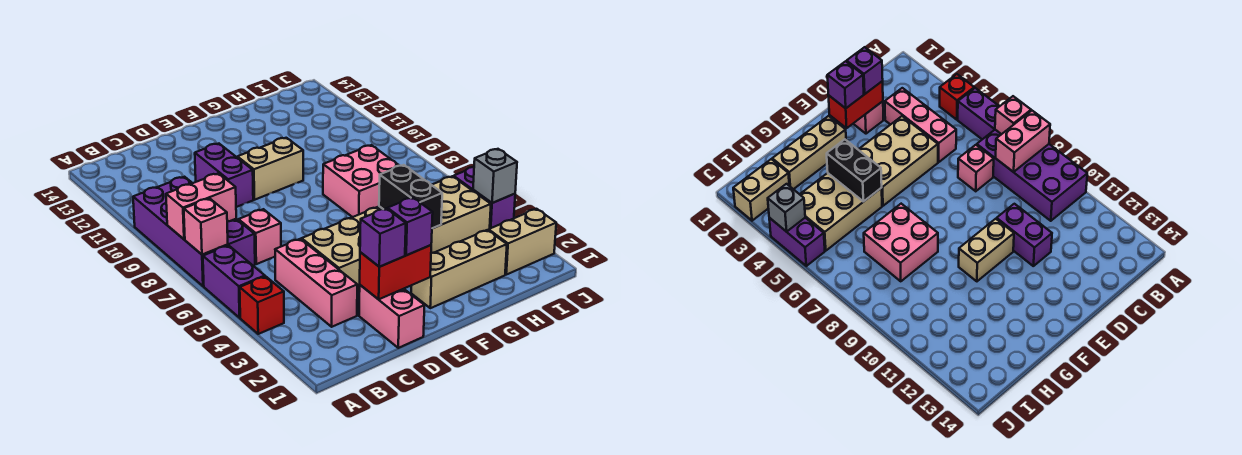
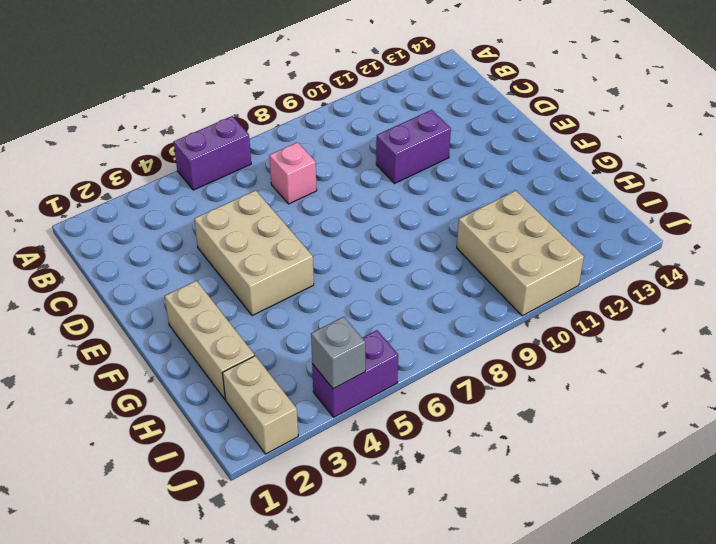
tan brick H10:J11 level 1 -> tan brick G4:I5 level 1
none -> red brick A4 level 1
none -> purple brick A7:B10 level 1
none -> pink brick C3:C5 level 1

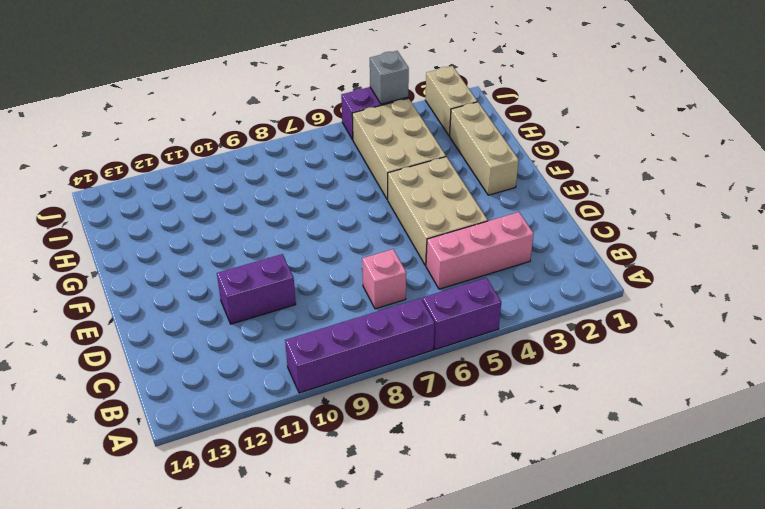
purple brick A7:A10 level 1 -> purple brick A7:B10 level 1
none -> red brick A4 level 1
none -> pink brick D1:D2 level 1
none -> tan brick E10:F10 level 1

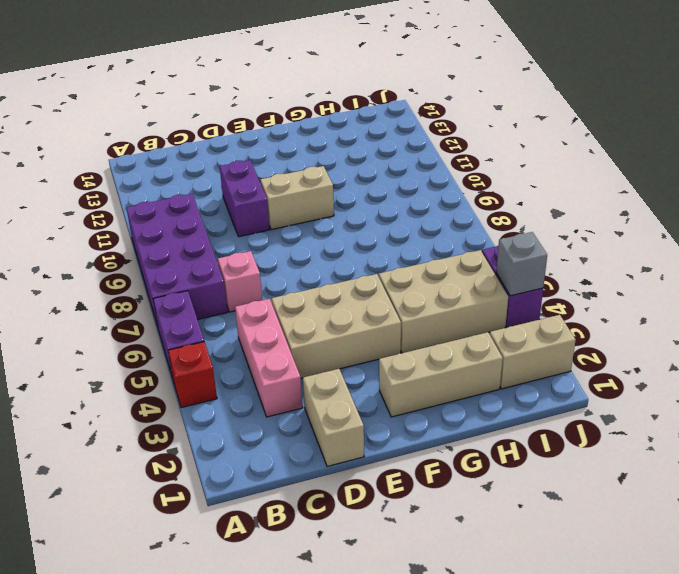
tan brick D1:D2 level 1 -> pink brick D1:D2 level 1
none -> pink brick G7:H8 level 1
none -> pink brick A7 level 2
none -> pink brick A8:B8 level 2

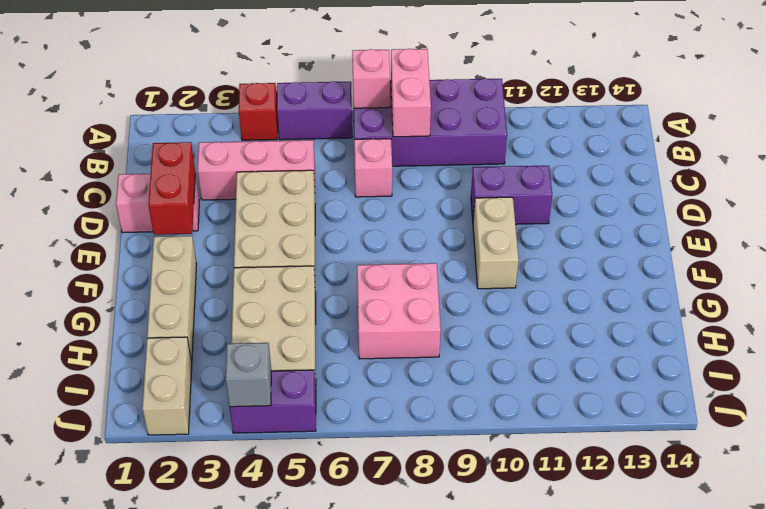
none -> black brick G4:G5 level 2
none -> purple brick D2 level 3
none -> purple brick E2 level 3

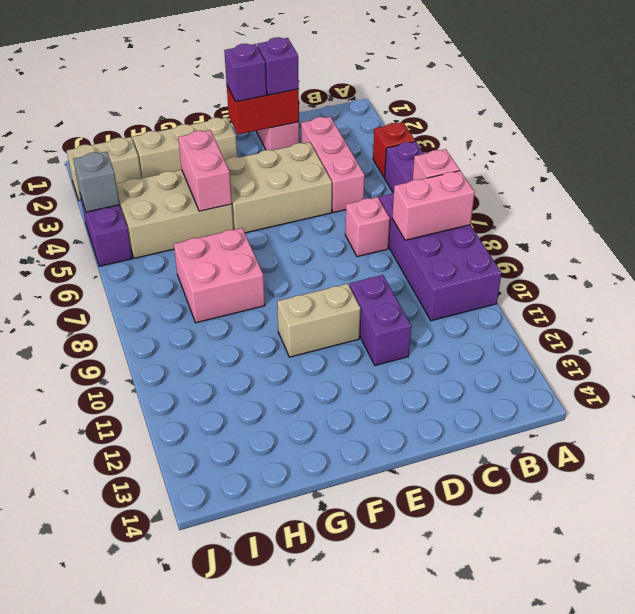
pink brick G4:G5 level 2 -> black brick G4:G5 level 2

